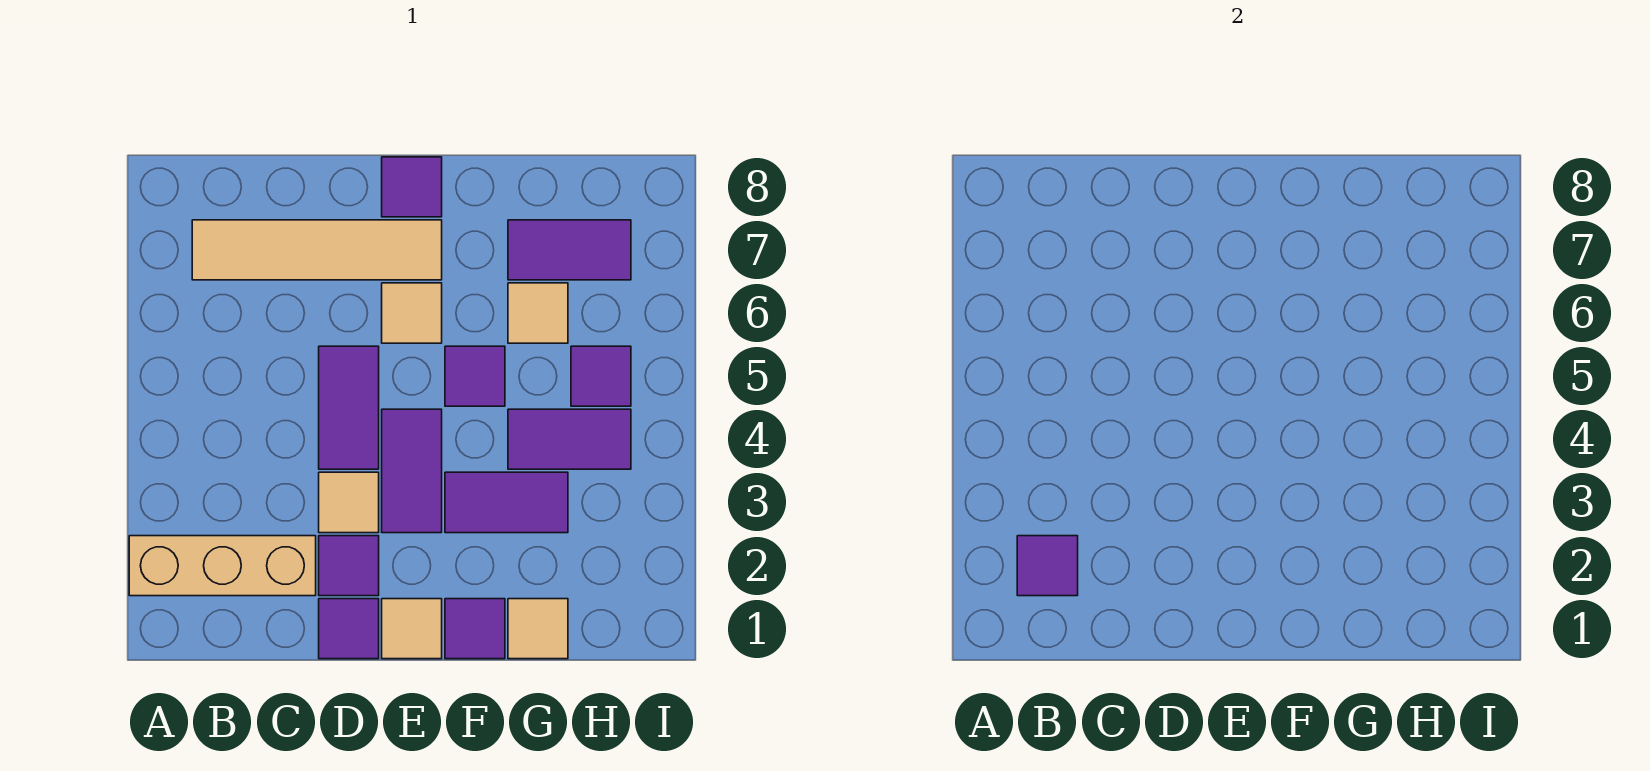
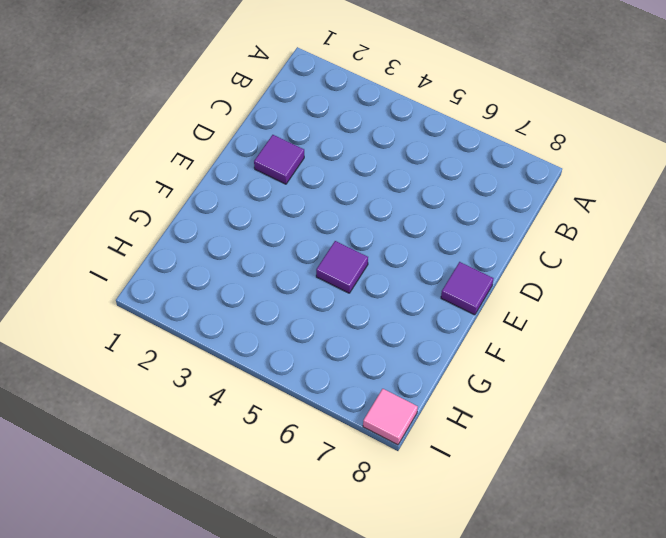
pink tile I8 level 1 -> none
none -> tan brick A2:C2 level 1
none -> tan tile B7:E7 level 1
none -> purple tile D1 level 1

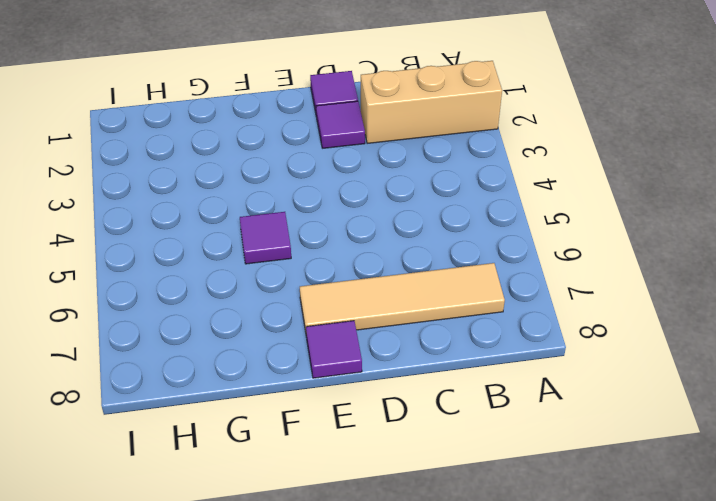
none -> tan tile D3 level 1
none -> purple tile D4:D5 level 1
none -> tan tile E1 level 1

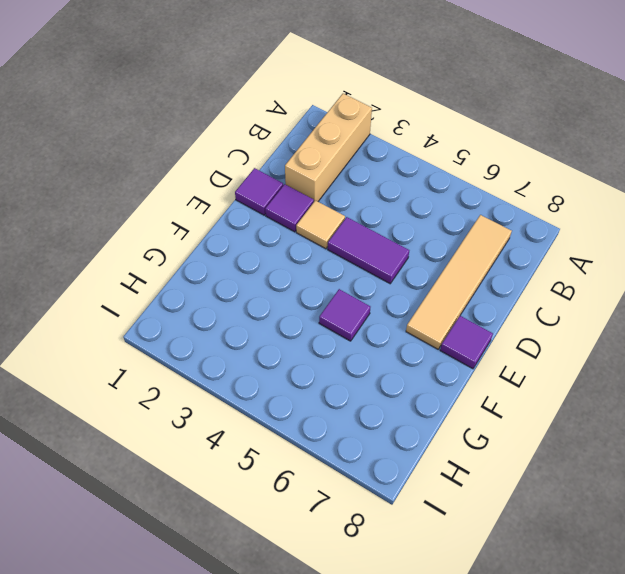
none -> tan tile E1 level 1
none -> purple tile E3:E4 level 1
none -> tan tile E6 level 1

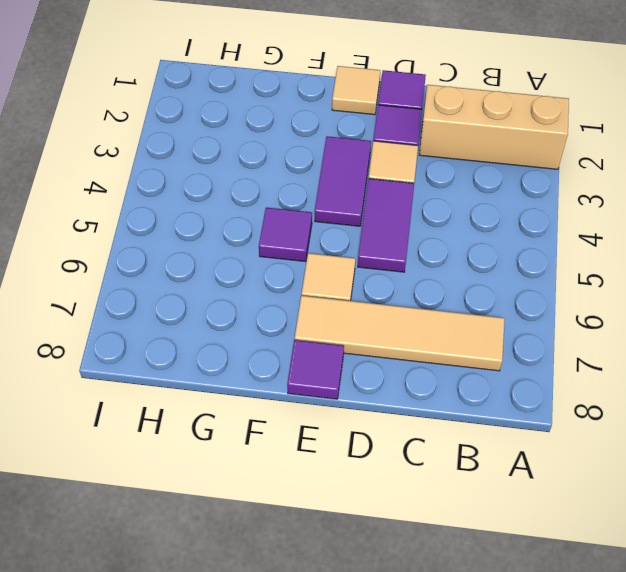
none -> purple tile F1 level 1
none -> purple tile F3:G3 level 1
none -> tan tile G1 level 1

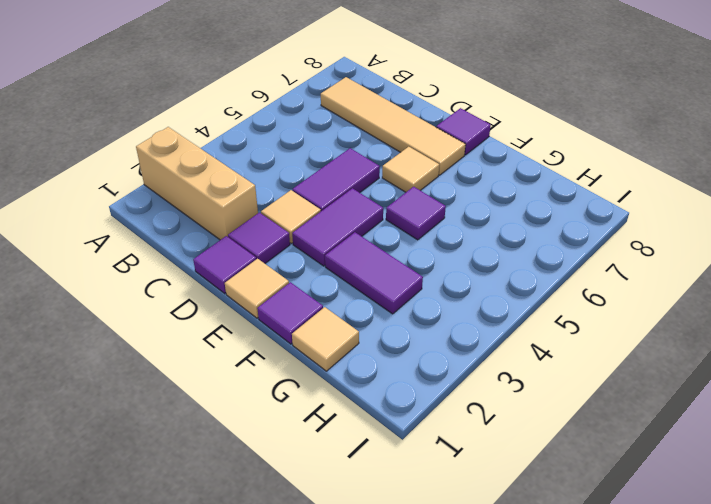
none -> purple tile G4:H4 level 1
none -> tan tile G6 level 1
none -> purple tile G7:H7 level 1

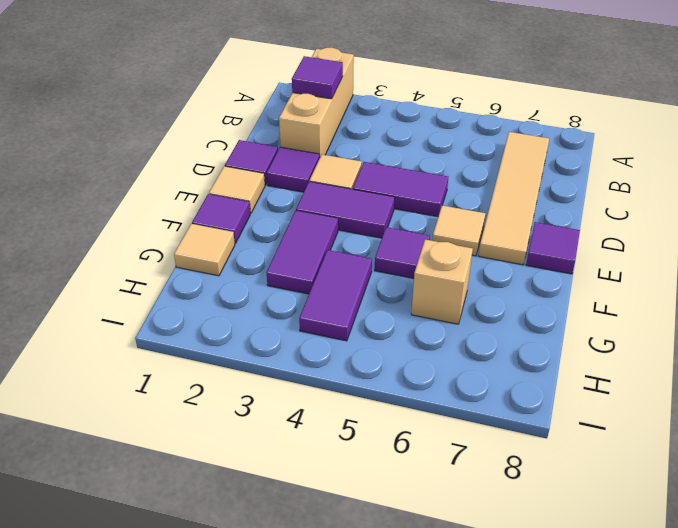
tan brick G6 level 1 -> tan tile G6 level 1
none -> purple tile G7:H7 level 1
none -> purple tile H5 level 1

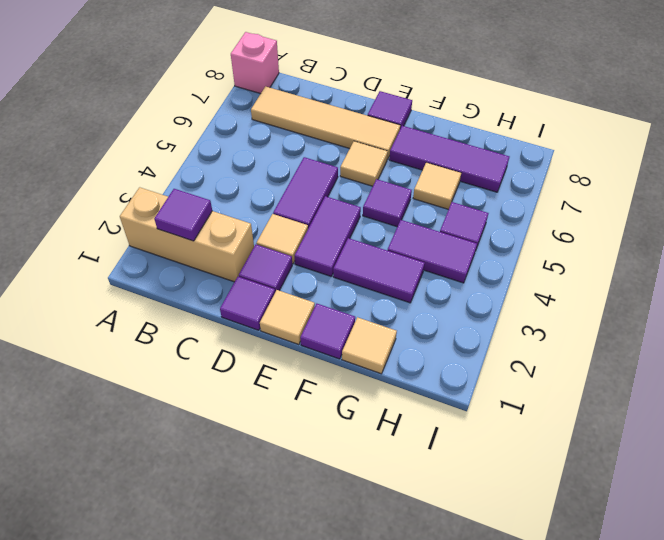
pink brick A8 level 1 -> none
purple tile F7:H7 level 1 -> purple tile G7:H7 level 1

